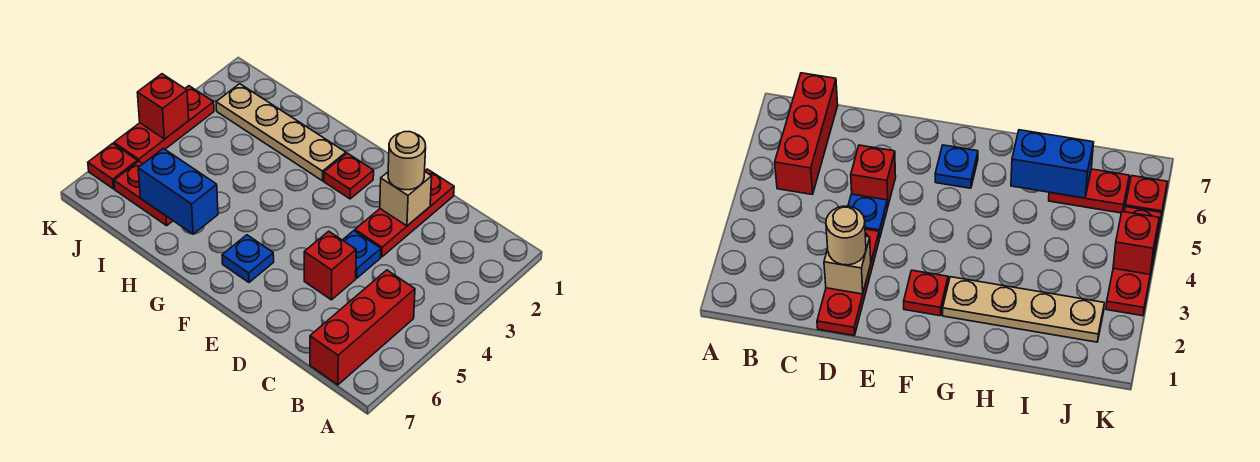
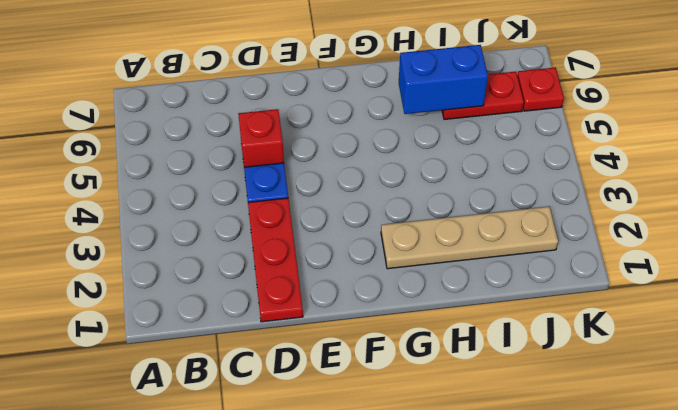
none -> red brick B5:B7 level 1
none -> red plate F2 level 1
none -> blue plate F6 level 1

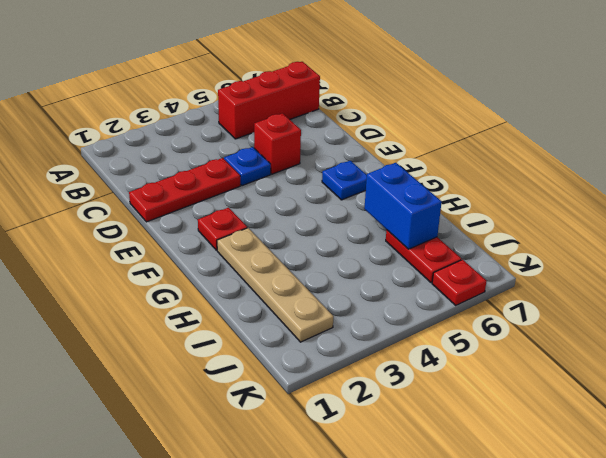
none -> red plate K3:K5 level 1
none -> tan brick D2 level 2
none -> red brick K4 level 2

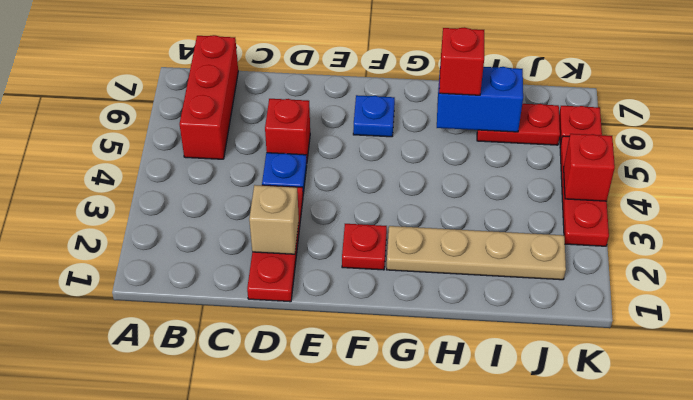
red brick H6 level 3 -> none
none -> tan round brick D2 level 3

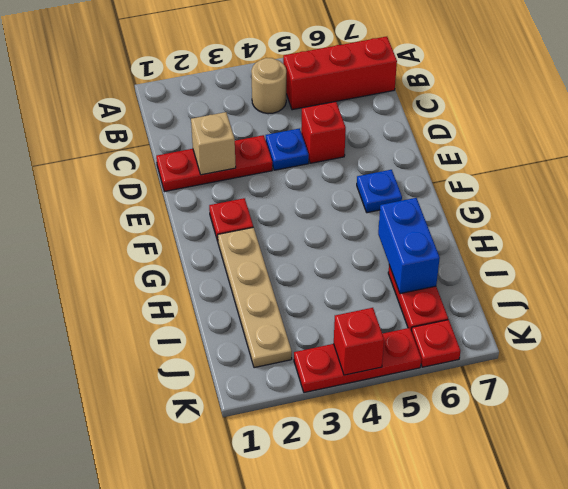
tan round brick B4 level 1 -> tan round brick D2 level 3

